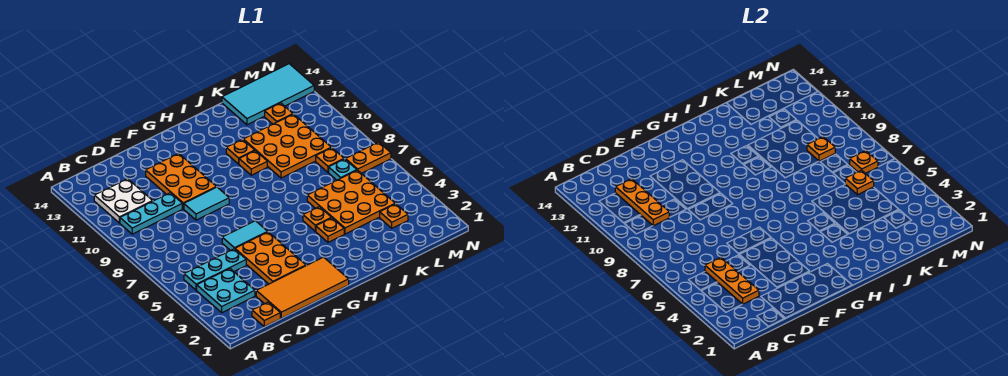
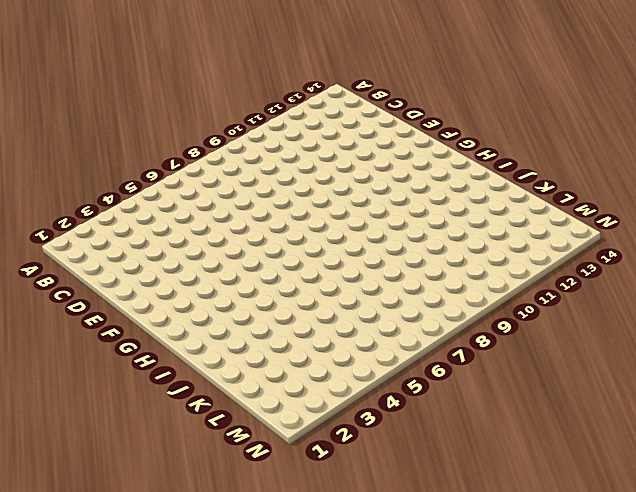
none -> cyan plate B3:C4 level 1
none -> cyan plate B5:D5 level 1
none -> cyan plate B10:D10 level 1

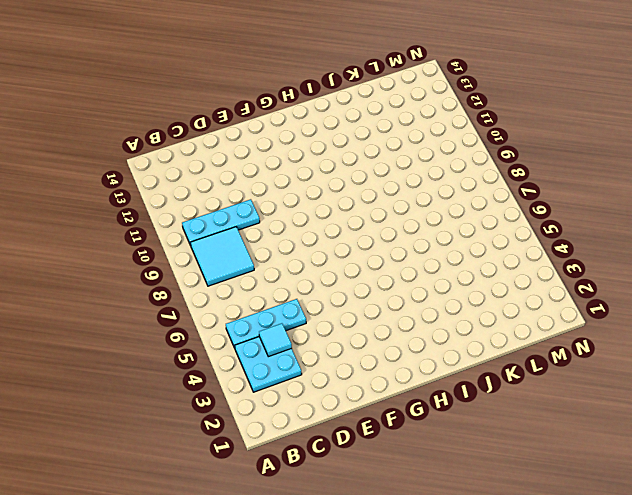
cyan tile B8:C9 level 1 -> none
cyan tile C4 level 2 -> orange plate C3:C5 level 2
none -> white plate B11:C12 level 1
none -> orange plate C1 level 1
none -> orange tile D1:G2 level 1

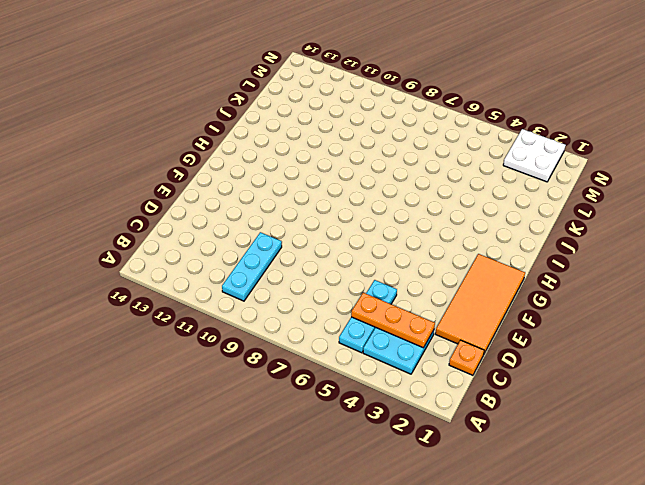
white plate M2:N3 level 1 -> white plate B11:C12 level 1
none -> orange plate E3:F5 level 1
none -> cyan tile E6:F6 level 1
none -> cyan tile E9:F9 level 1

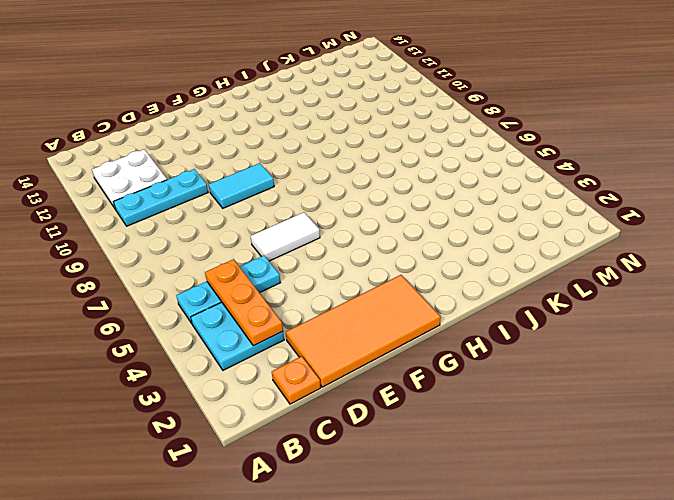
white tile E6:F6 level 1 -> cyan tile E6:F6 level 1
none -> orange plate E3:F5 level 1
none -> orange plate E10:F12 level 1
none -> orange plate I4 level 1

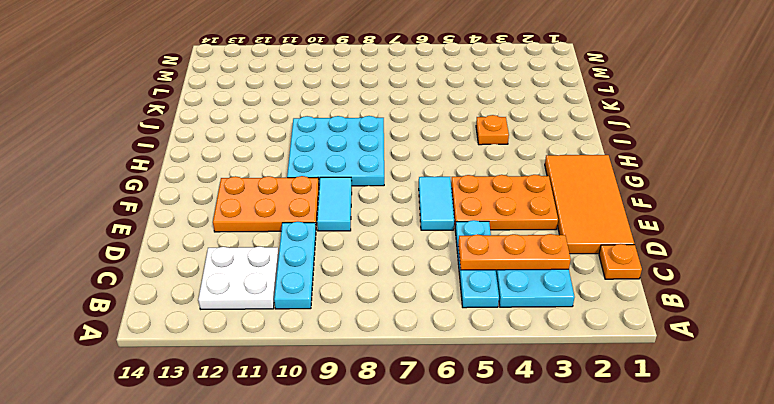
cyan plate G8:I10 level 1 -> orange plate I10 level 1
none -> orange plate I5 level 1
none -> orange plate I11 level 1
none -> orange plate J4:L6 level 1

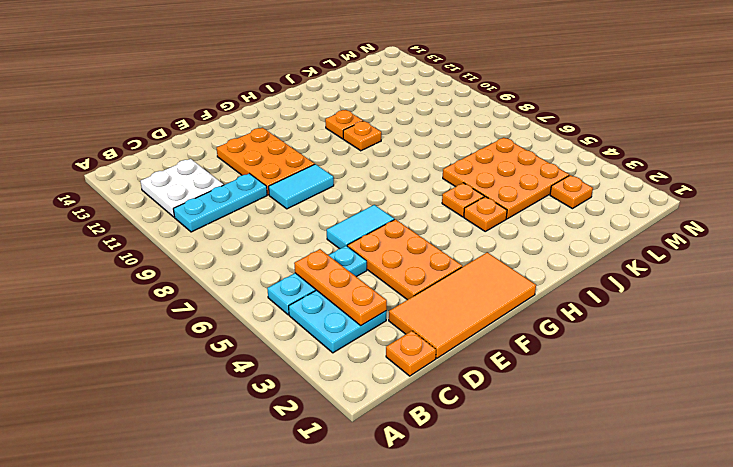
none -> orange plate J9:L11 level 1
none -> cyan tile K13:N14 level 1
none -> cyan plate L7 level 1

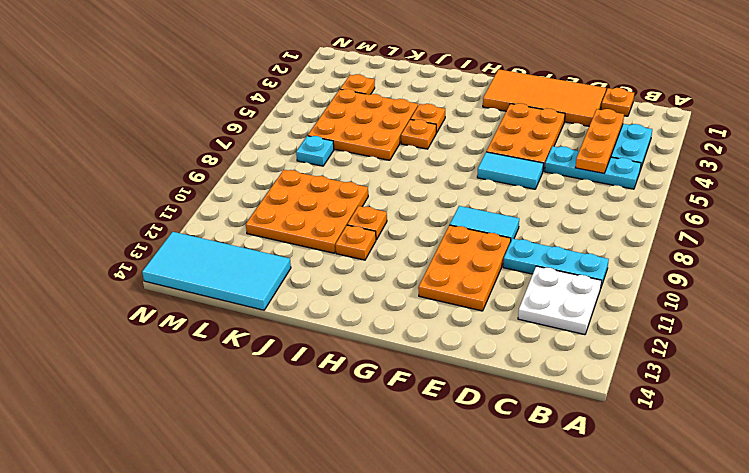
none -> orange plate L8 level 1
none -> orange plate L12 level 1
none -> orange plate M7:N7 level 1

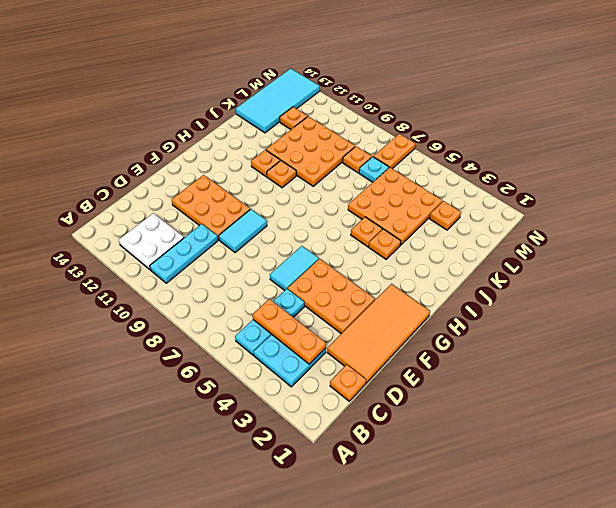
none -> orange plate C10:C12 level 2
none -> orange plate L6 level 2
none -> orange plate L9 level 2

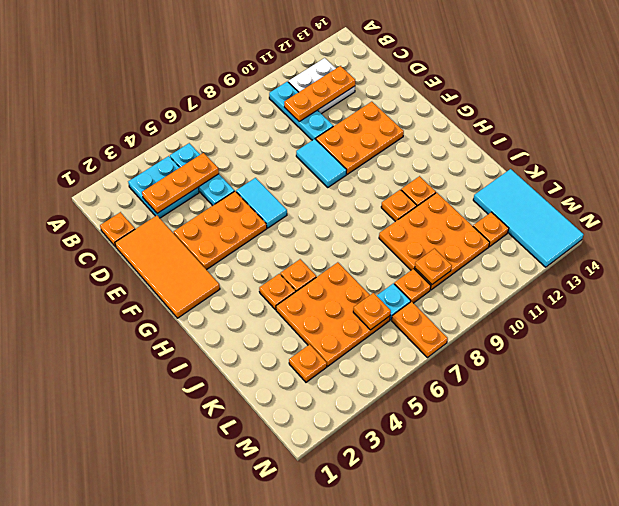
none -> orange plate M7 level 2

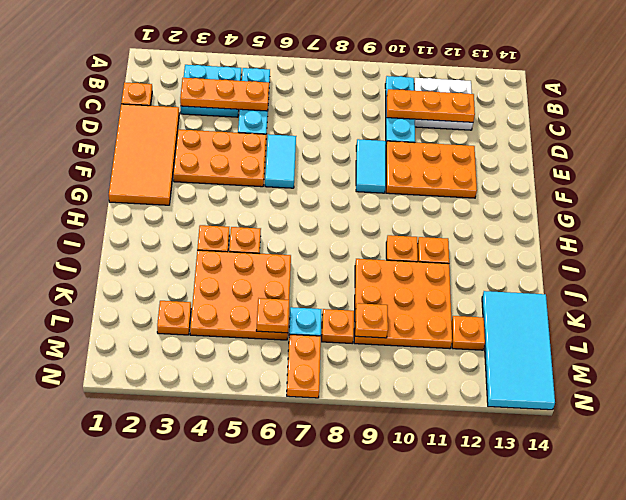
none -> orange plate M7 level 2

